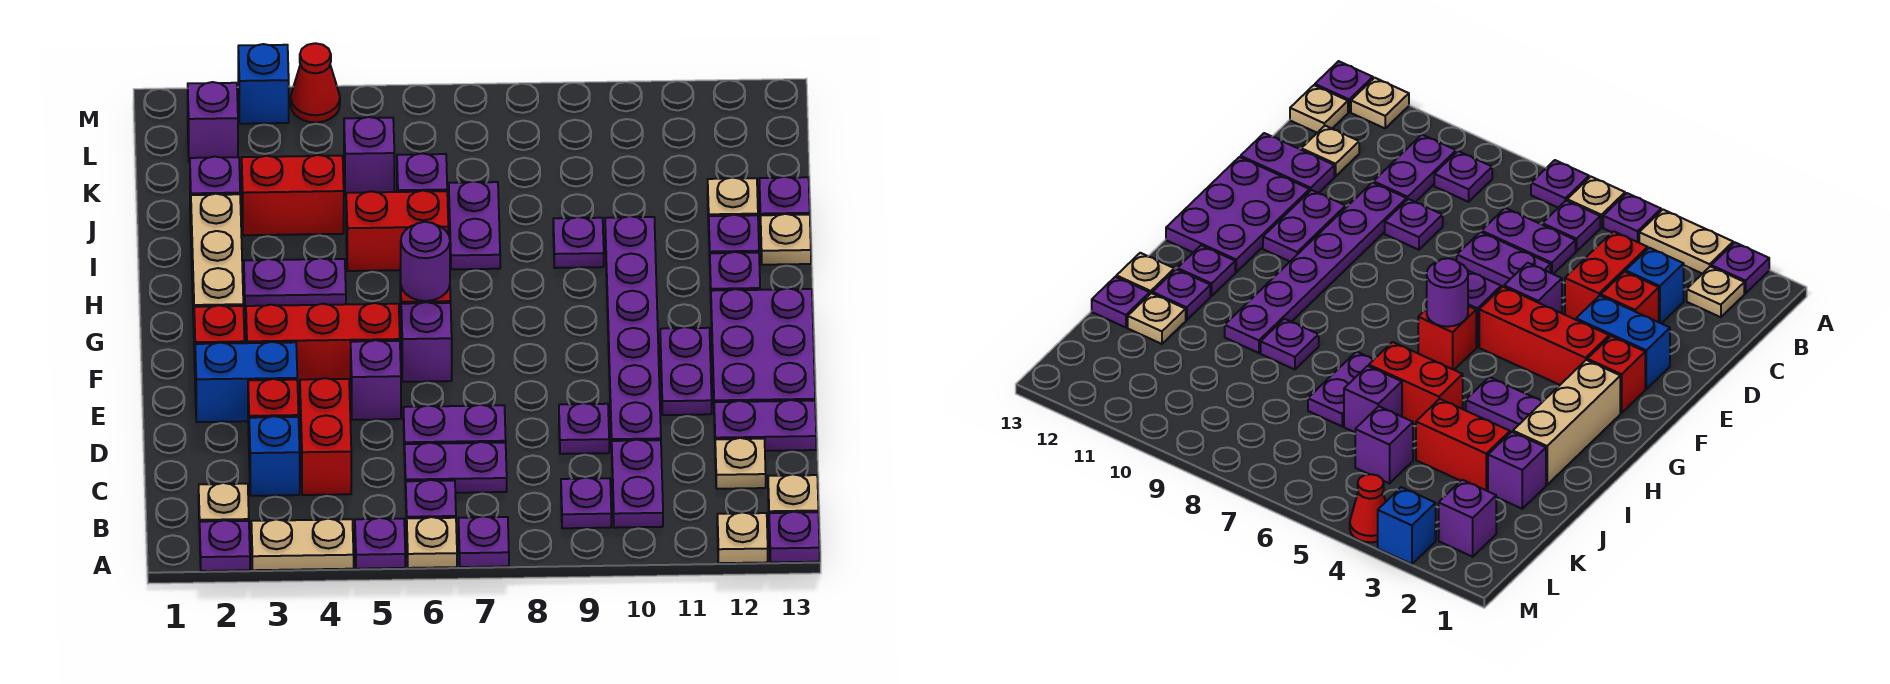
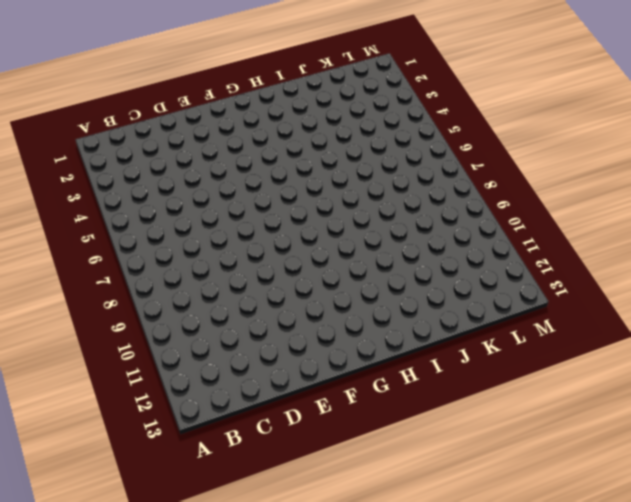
none -> purple plate A2 level 1
none -> tan plate A3:A4 level 1
none -> purple plate A5 level 1
none -> tan plate A6 level 1

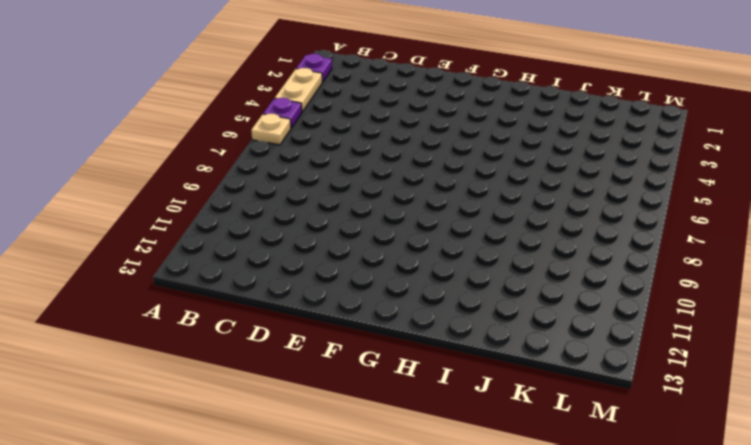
none -> purple plate A7 level 1
none -> tan plate A12 level 1
none -> purple plate A13 level 1
none -> tan plate B2 level 1

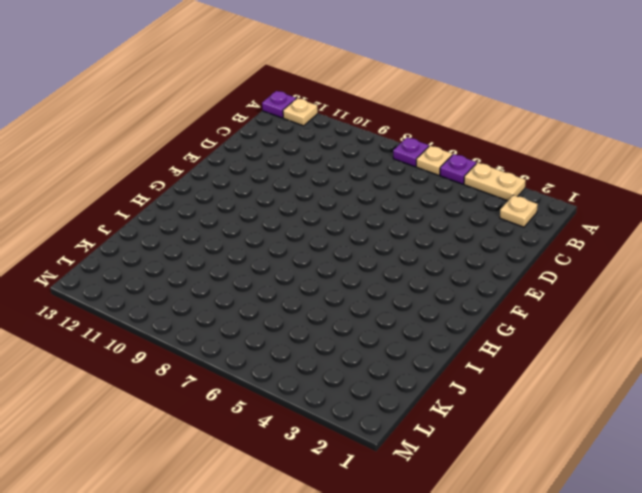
none -> purple plate A2 level 1
none -> purple plate B6 level 1
none -> purple plate B9 level 1
none -> purple plate B10:C10 level 1

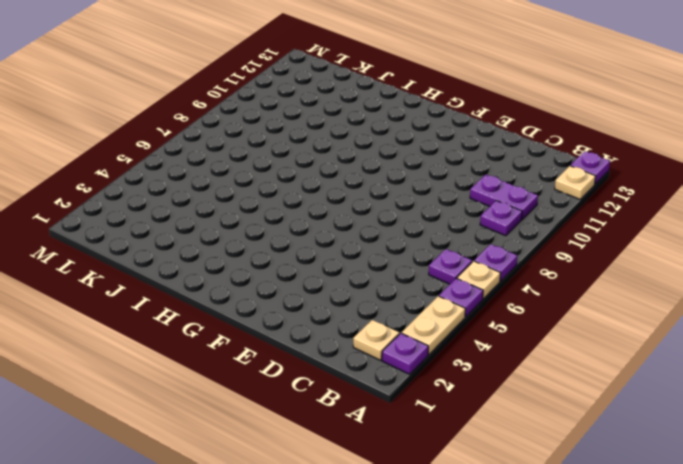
none -> tan plate B13 level 1
none -> blue brick C3 level 1
none -> red brick C4:D4 level 1
none -> purple plate C6:C7 level 1

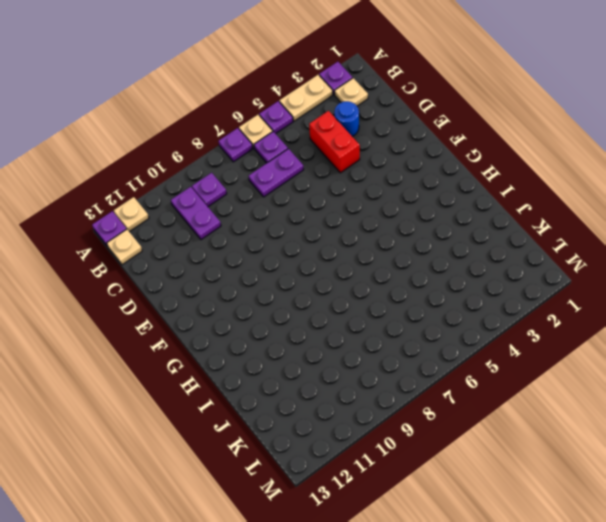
blue round brick C3 level 1 -> blue brick C3 level 1
none -> tan plate C12 level 1
none -> red brick D3 level 1
none -> purple plate D6:D7 level 1
none -> purple plate D9 level 1

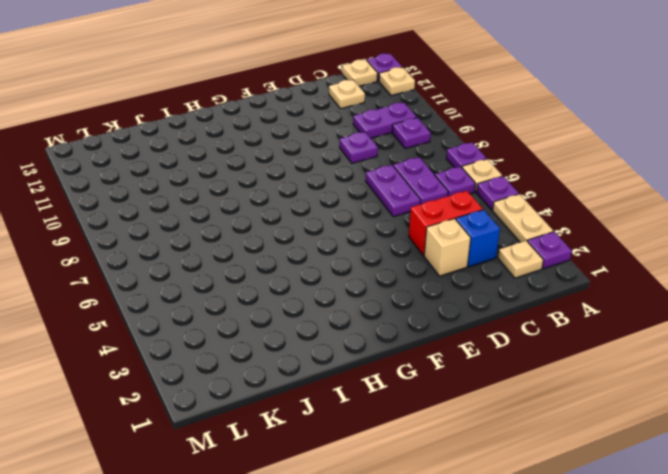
tan brick D3 level 1 -> red brick D3 level 1
none -> purple plate D10:I10 level 1
none -> purple plate D12:D13 level 1
none -> blue brick E2:E3 level 1
none -> purple brick E5 level 1

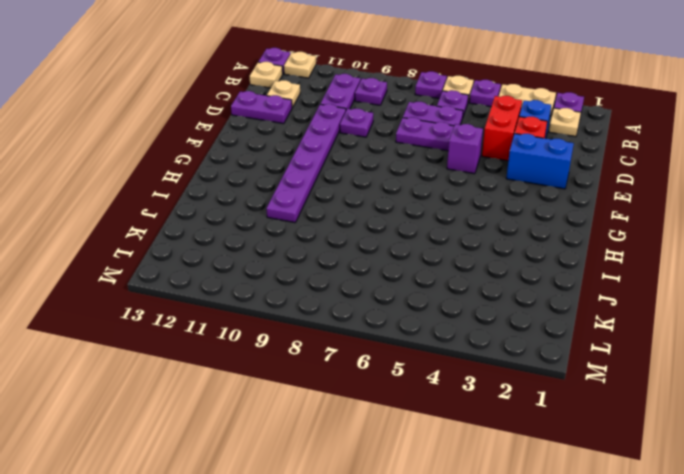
none -> purple plate E11:F11 level 1
none -> purple plate E12:G13 level 1
none -> red brick F2 level 1
none -> red brick F3:F5 level 1

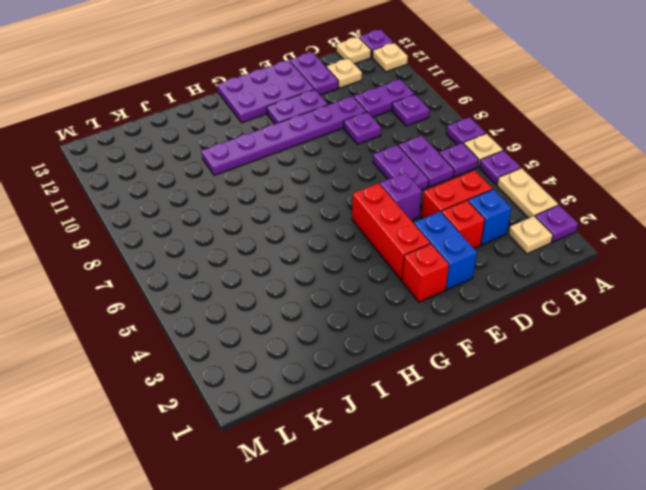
none -> purple brick F6 level 1
none -> tan brick G2:I2 level 1
none -> red brick G6 level 1
none -> purple plate H3:H4 level 1

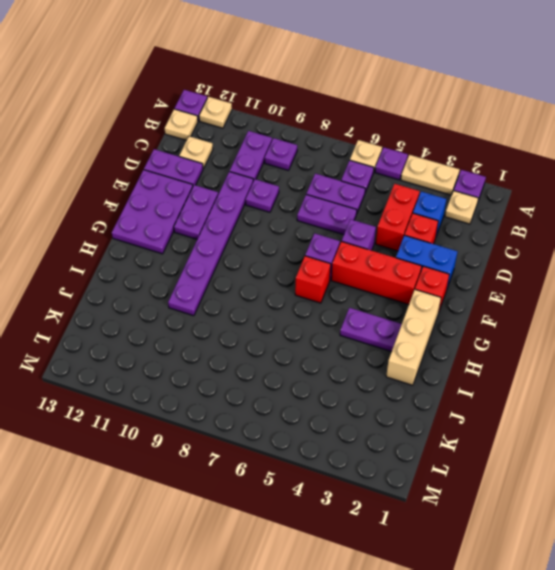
none -> purple plate A7 level 1
none -> purple plate H12 level 1
none -> red brick I5:I6 level 1
none -> purple plate I7:J7 level 1

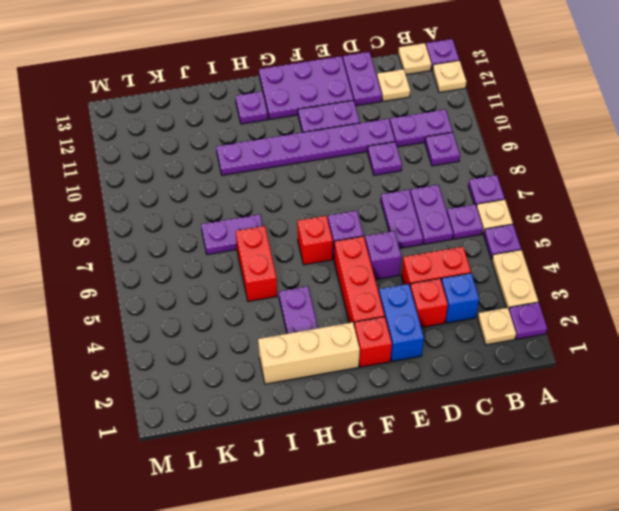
none -> purple plate I9 level 1
none -> purple plate I12 level 1
none -> tan plate I13 level 1
none -> purple brick J2 level 1

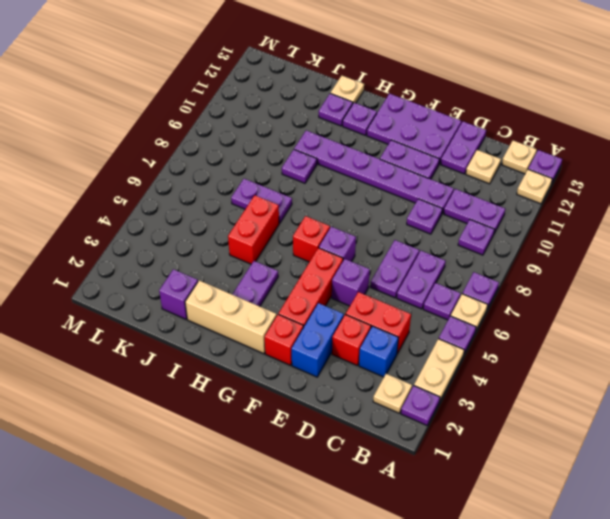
none -> red brick J3:J4 level 1
none -> purple brick J6 level 1
none -> tan plate J12 level 1
none -> purple plate J13 level 1

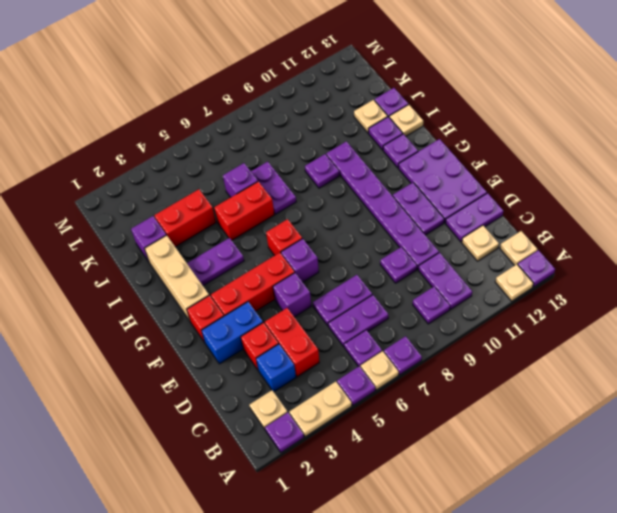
none -> purple brick K5 level 1
none -> purple brick L2 level 1
none -> blue brick M3 level 1
none -> red cone M4 level 1

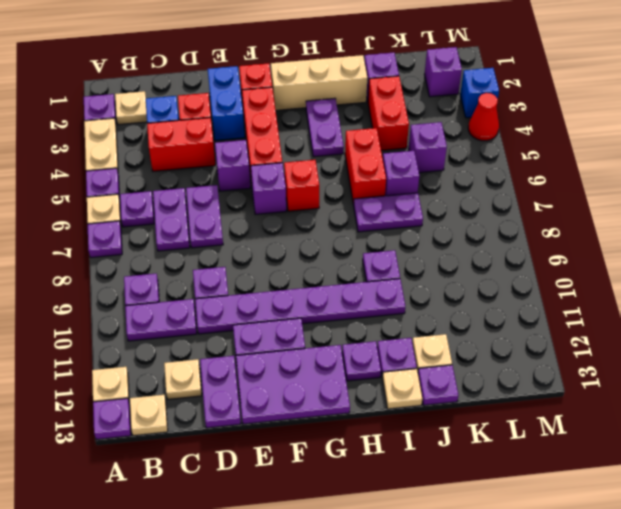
none -> purple round brick G6 level 2

